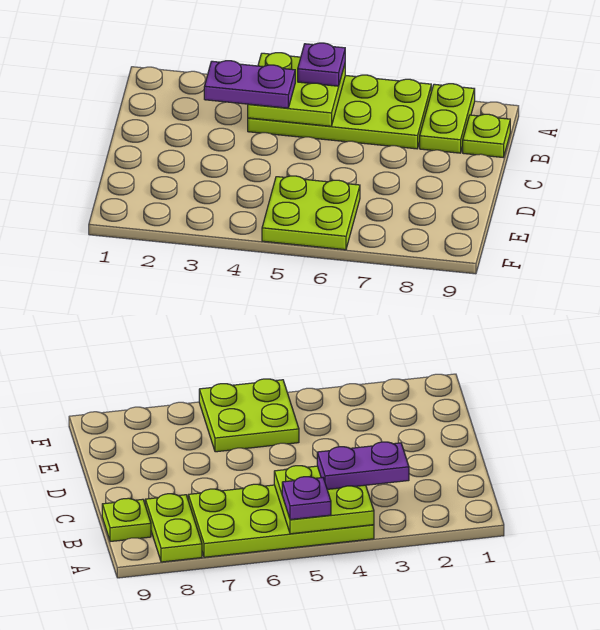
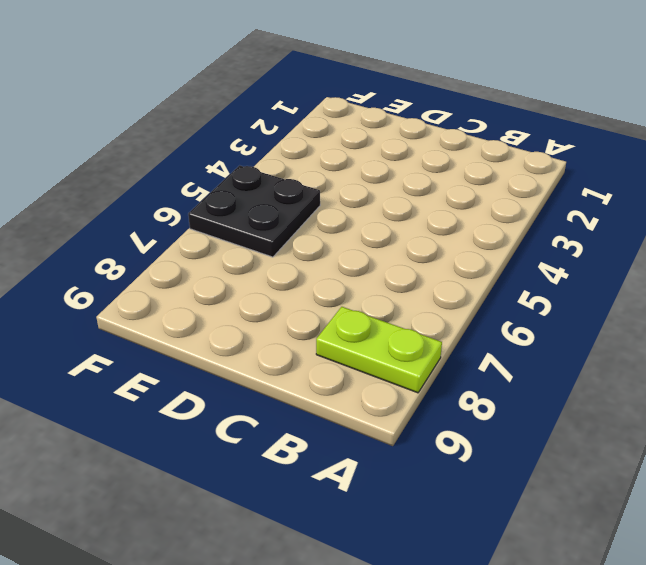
black plate E5:F6 level 1 -> lime plate E5:F6 level 1
none -> lime plate A4:B7 level 1
none -> lime plate B9 level 1

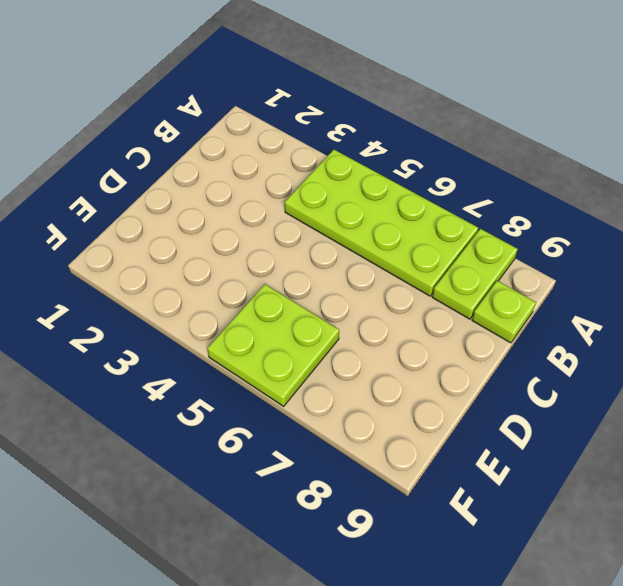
none -> lime plate A4:B5 level 2
none -> purple plate A5 level 3

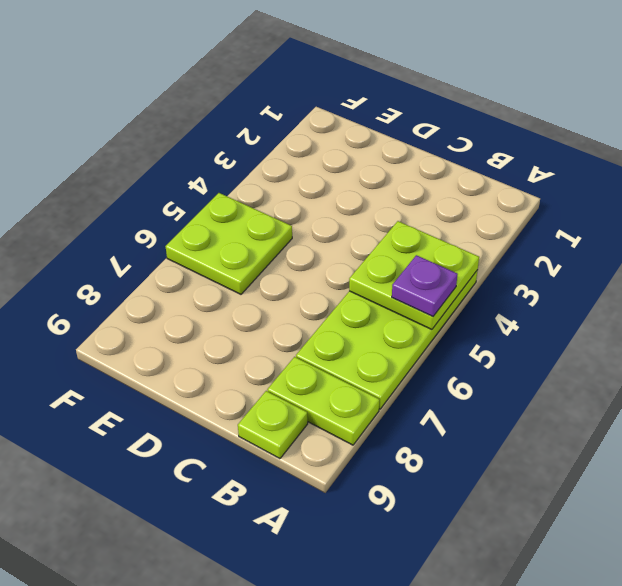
none -> purple plate B3:B4 level 3

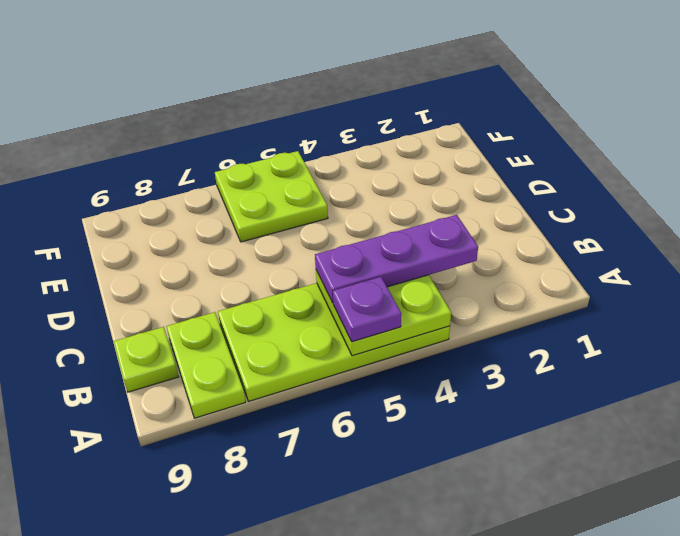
purple plate B3:B5 level 3 -> purple plate B3:B4 level 3

